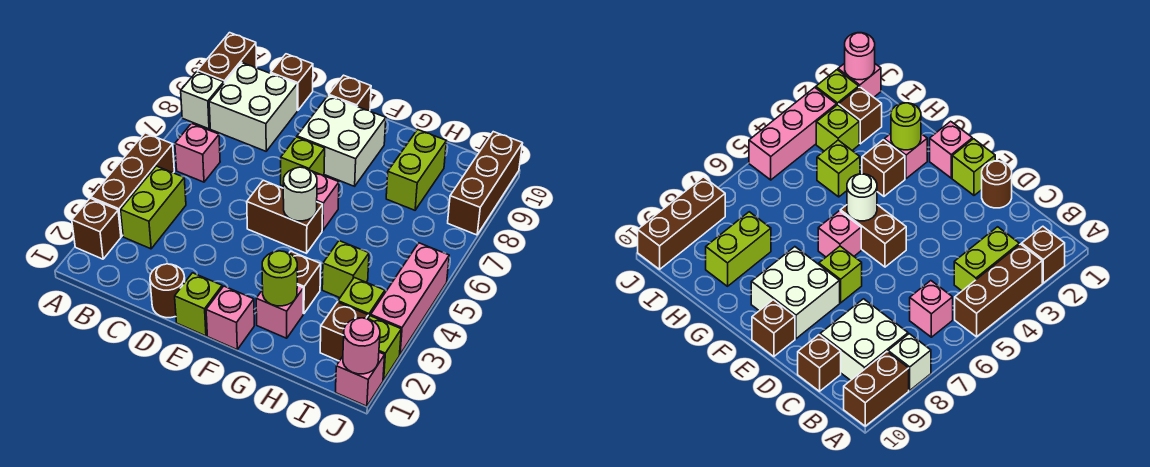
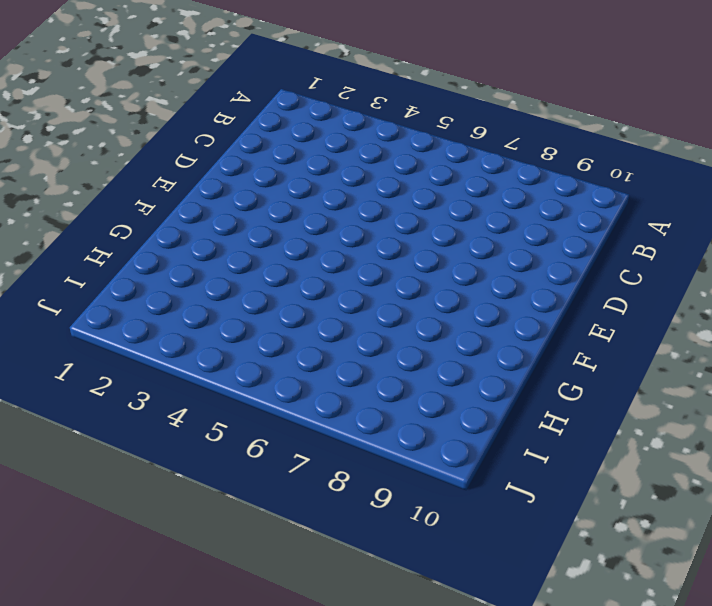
none -> brown brick A2 level 1
none -> brown brick A3:A5 level 1
none -> white brick A8 level 1

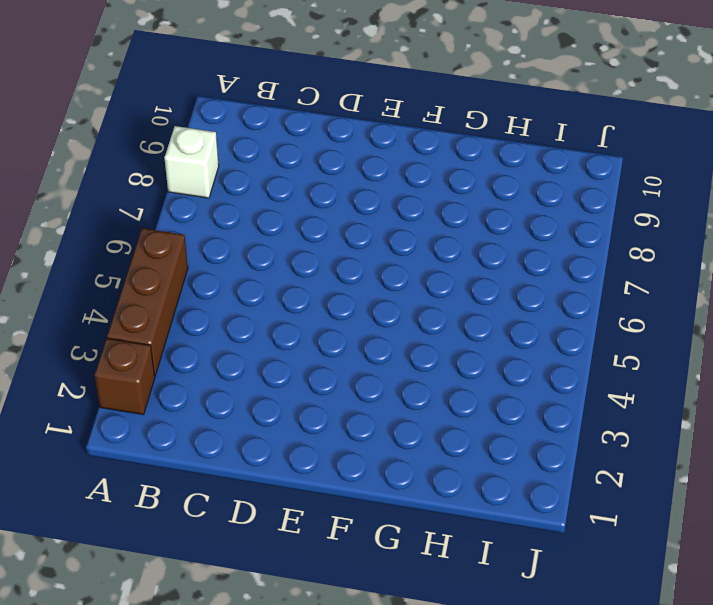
none -> brown brick A9:A10 level 1
none -> lime brick B3:B4 level 1
none -> pink brick B6 level 1

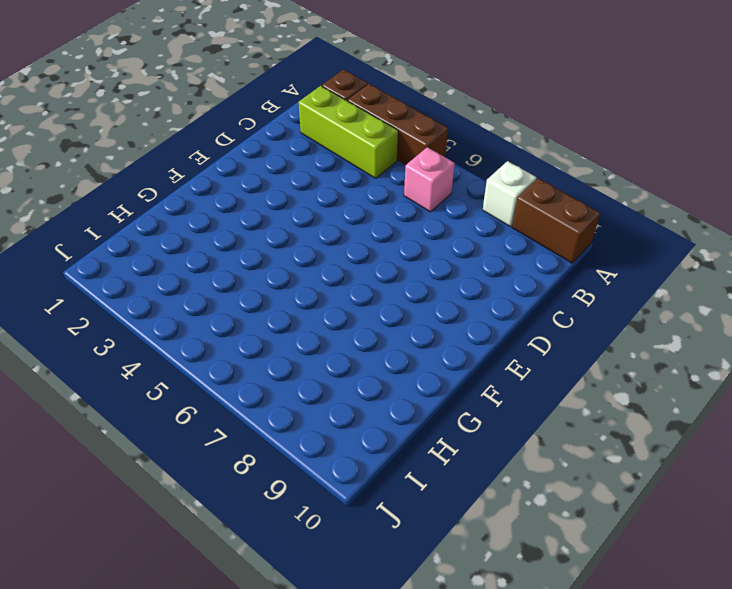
lime brick B2:B4 level 1 -> lime brick B3:B4 level 1
none -> white brick B8:C9 level 1
none -> brown brick C10 level 1
none -> brown round brick D1 level 1

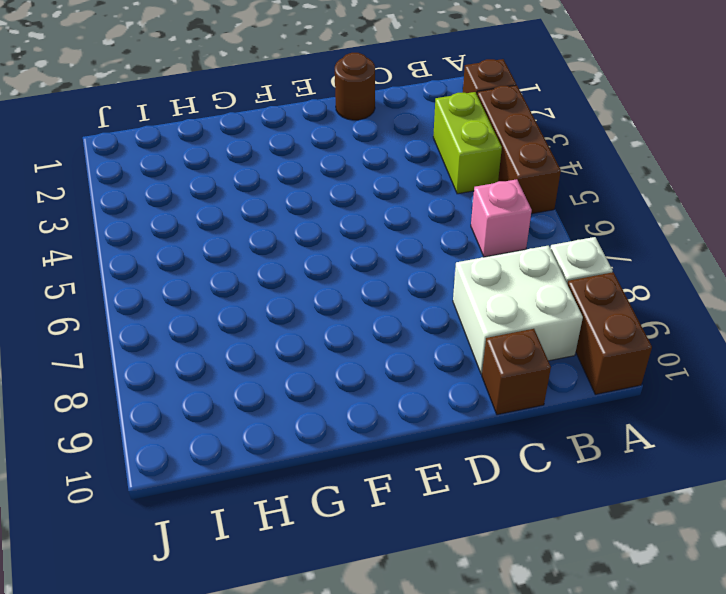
none -> lime brick E1 level 1
none -> brown brick E5:F5 level 1
none -> lime brick E7 level 1

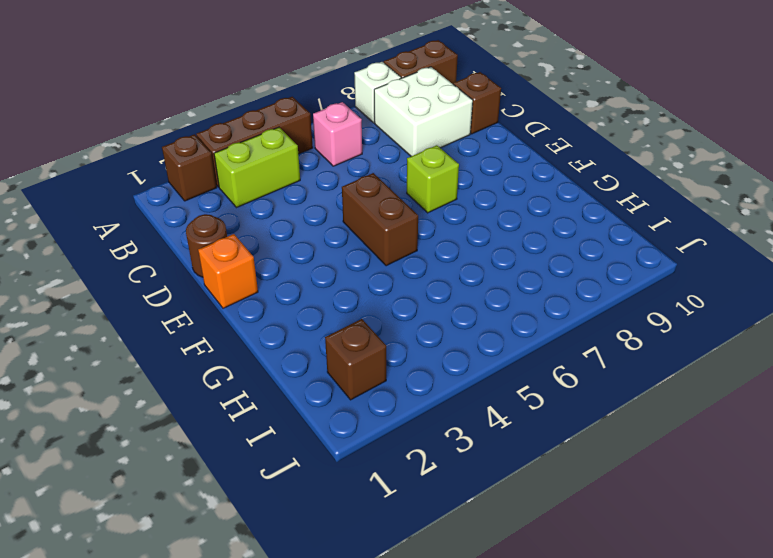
orange brick E1 level 1 -> lime brick E1 level 1
none -> white brick E8:F9 level 1
none -> brown brick E10 level 1
none -> pink brick F1 level 1

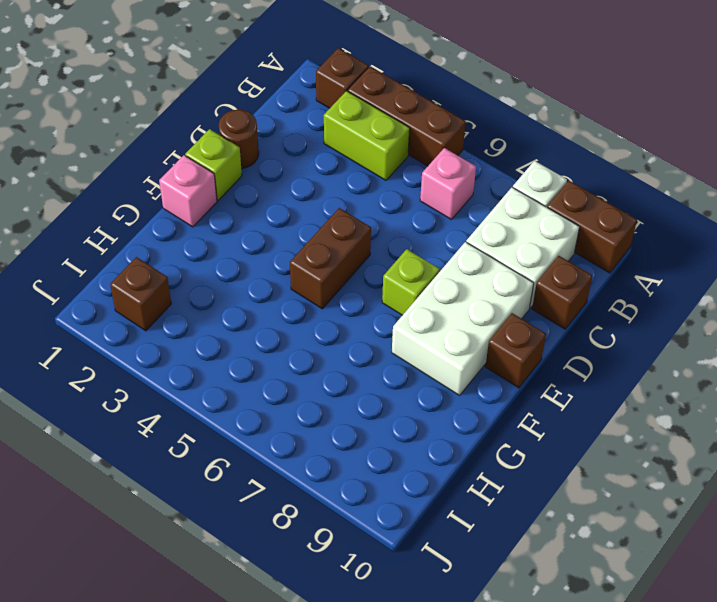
white brick D8:F9 level 1 -> white brick E8:F9 level 1
none -> pink brick F6 level 1
none -> pink brick G2 level 1
none -> brown brick G3 level 1

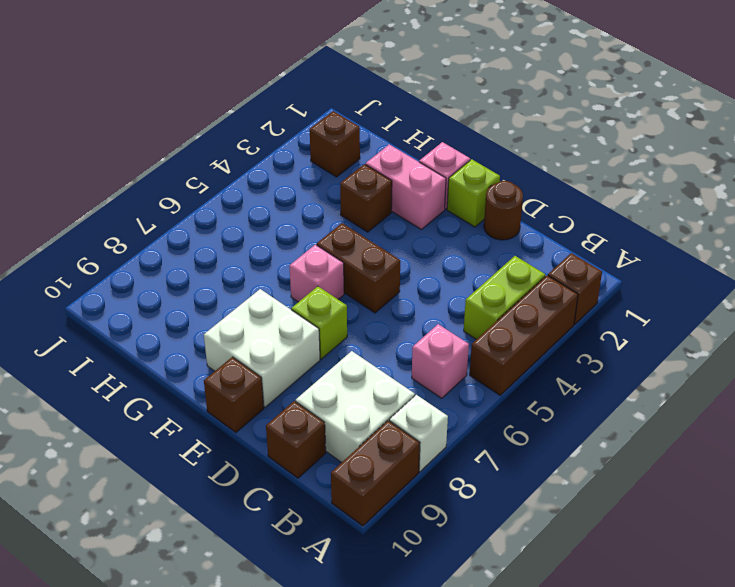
pink brick F2:G2 level 1 -> pink brick G2 level 1
none -> lime brick H4 level 1
none -> lime brick H8:H9 level 1
none -> lime brick I3 level 1

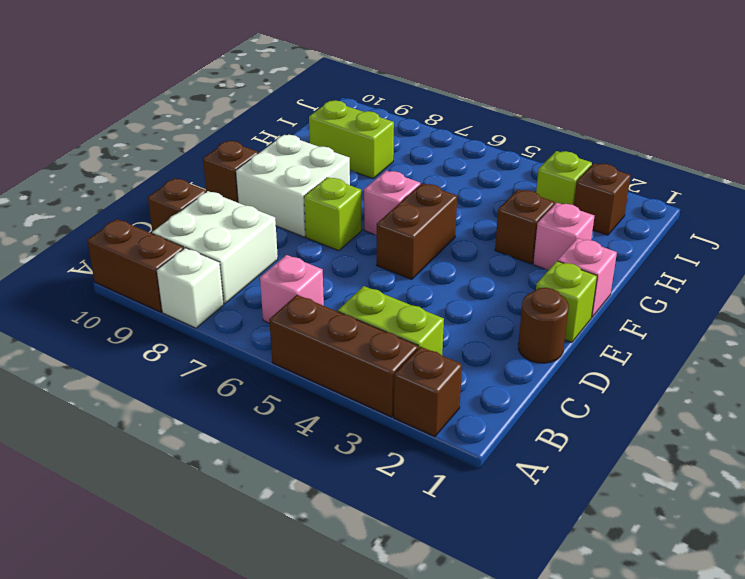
none -> lime brick H4 level 1
none -> pink brick J1 level 1
none -> lime brick J2 level 1

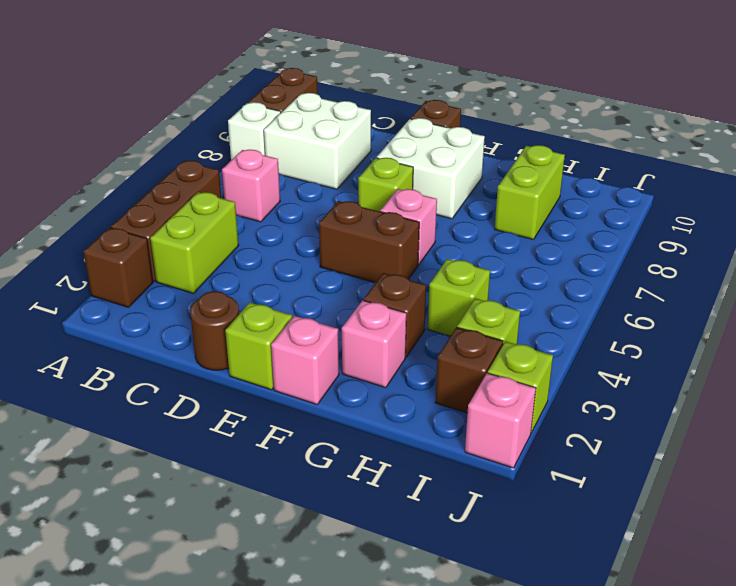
none -> brown brick C10 level 1
none -> pink brick J3:J5 level 1
none -> brown brick J8:J10 level 1

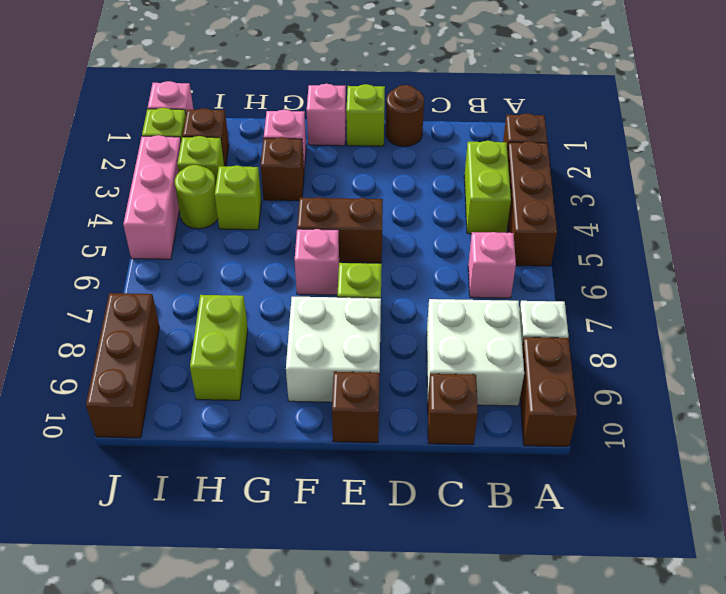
lime round brick I4 level 1 -> lime round brick G2 level 2
none -> white round brick F5 level 2
none -> pink round brick J1 level 2

